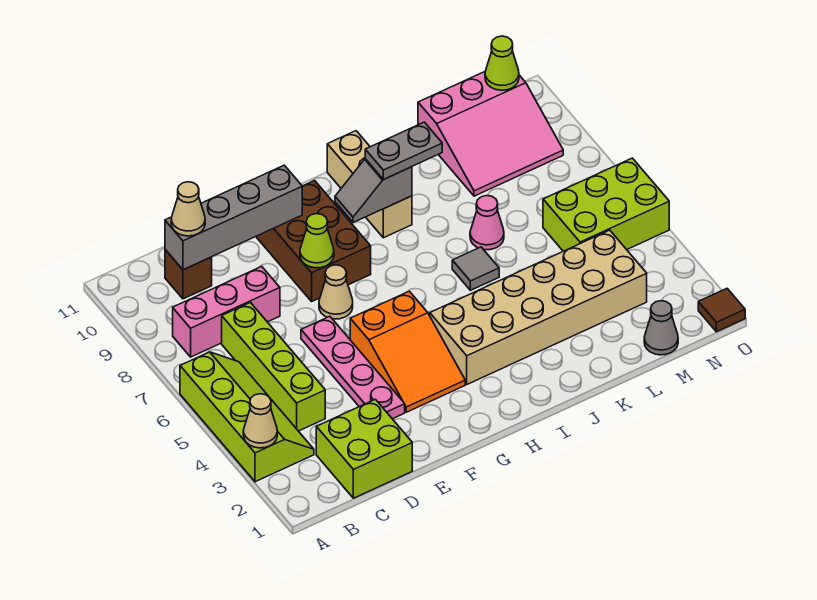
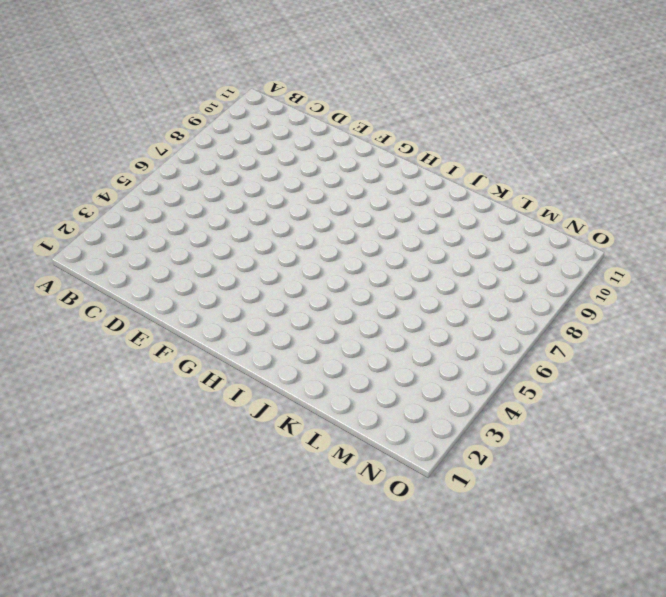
none -> lime slope A3:B6 level 1 top A
none -> pink brick B8:D8 level 1
none -> lime brick C1:D2 level 1

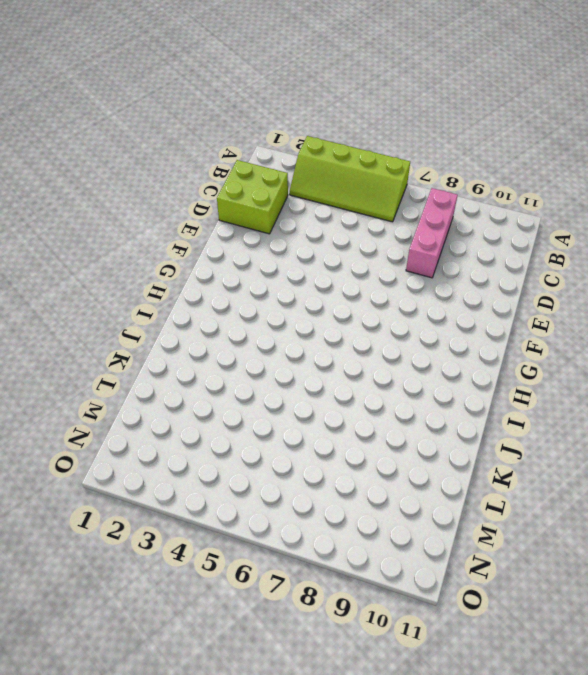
none -> lime brick C4:C7 level 1
none -> brown brick C10 level 1
none -> pink plate E3:E6 level 1

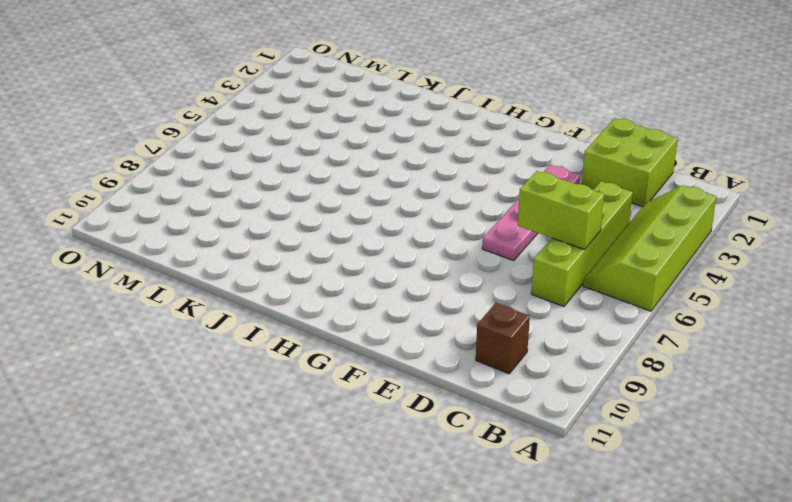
lime brick C6:D6 level 2 -> none
none -> pink brick B8:D8 level 1
none -> orange slope F3:G5 level 1 top 5
none -> tan cone F7 level 1

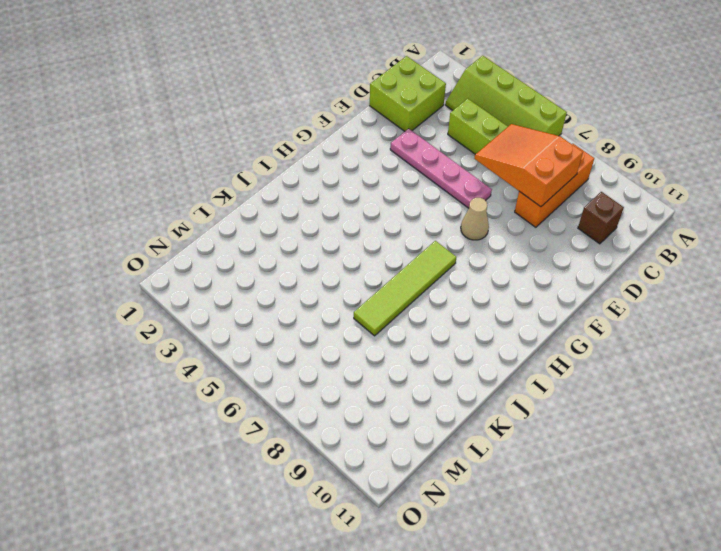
orange brick B8:D8 level 1 -> pink brick B8:D8 level 1
orange slope C6:D8 level 2 top 8 -> orange slope F3:G5 level 1 top 5
lime tile H7:K7 level 1 -> pink cone K7 level 1
none -> brown brick F8:G10 level 1
none -> tan brick H3:M4 level 1
none -> tan brick I9:I11 level 1

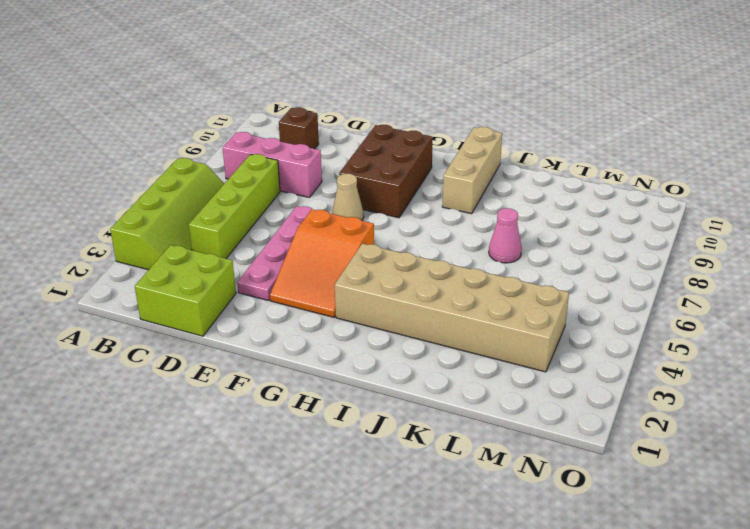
none -> grey tile J6 level 1
none -> pink slope L9:N11 level 1 top 11
none -> grey cone M1 level 1

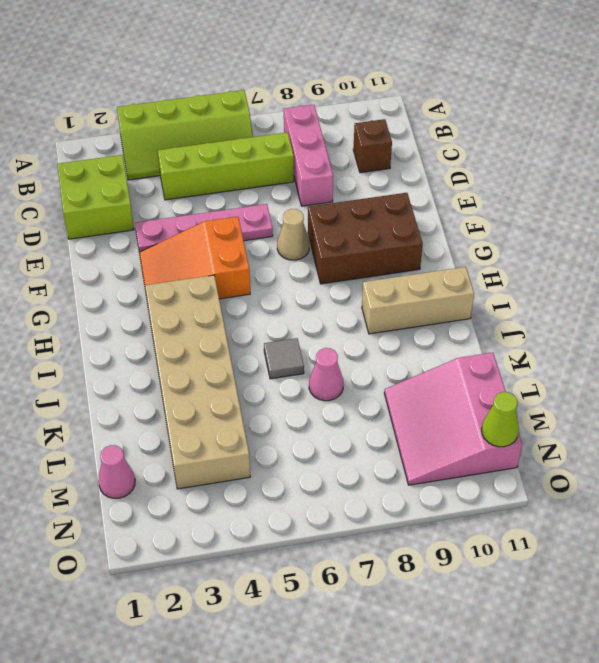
pink cone M1 level 1 -> grey cone M1 level 1
none -> lime brick M5:O6 level 1
none -> brown tile O1 level 1
none -> tan cone A3 level 2

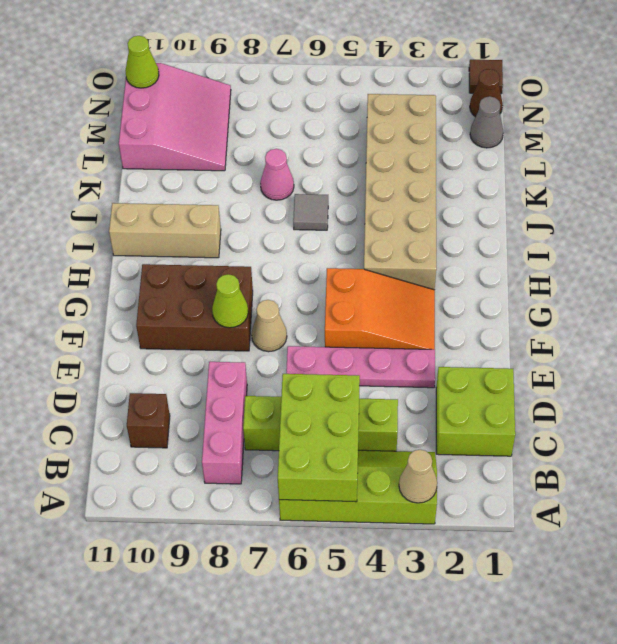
lime brick A5:C6 level 2 -> lime brick M5:O6 level 1
brown cone N1 level 1 -> none
none -> grey brick C10:F10 level 2
none -> grey slope H9:I9 level 2 top I
none -> tan cone C10 level 3

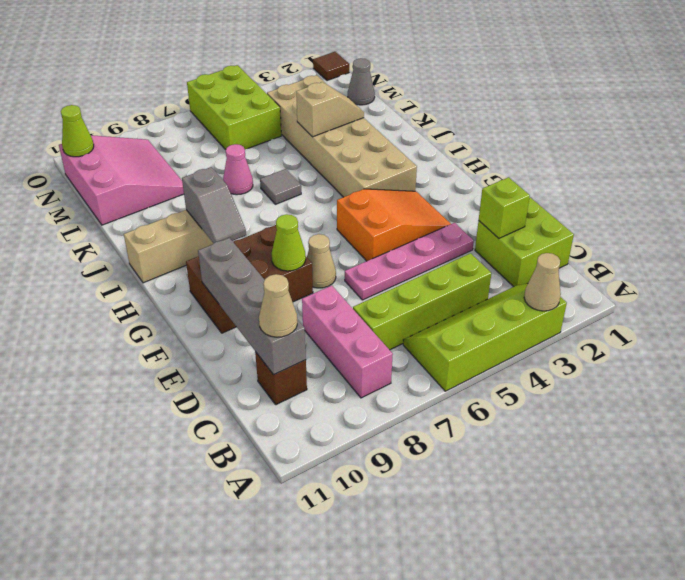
lime brick D2 level 2 -> none
tan slope K3:K4 level 2 top 4 -> none
none -> grey plate I9:J9 level 3

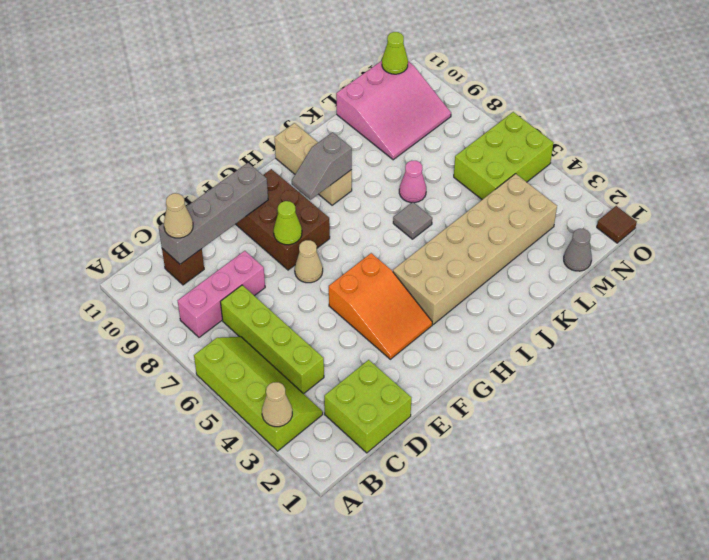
none -> pink plate E3:E6 level 1
none -> grey plate I9:J9 level 3

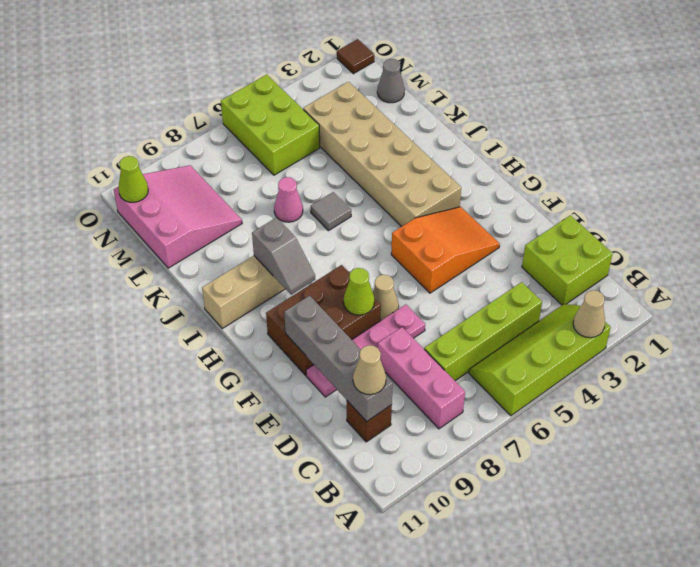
pink plate E7:E10 level 1 -> pink plate E3:E6 level 1
none -> grey plate I9:J9 level 3

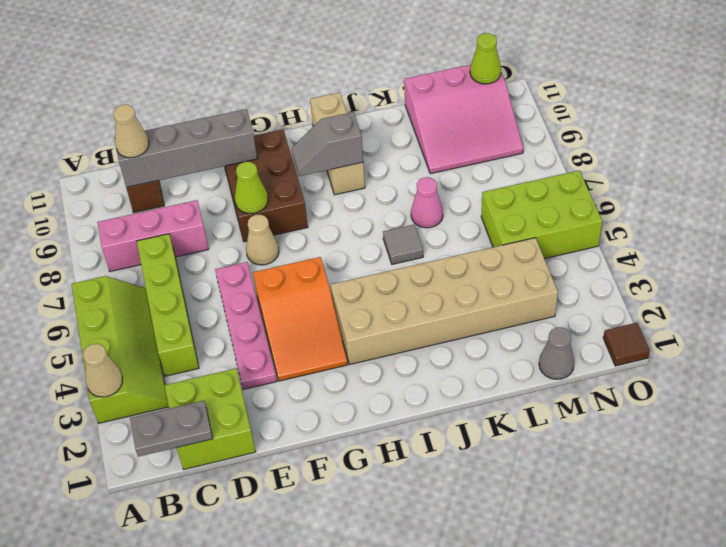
grey plate B1:C1 level 2 -> grey plate I9:J9 level 3

